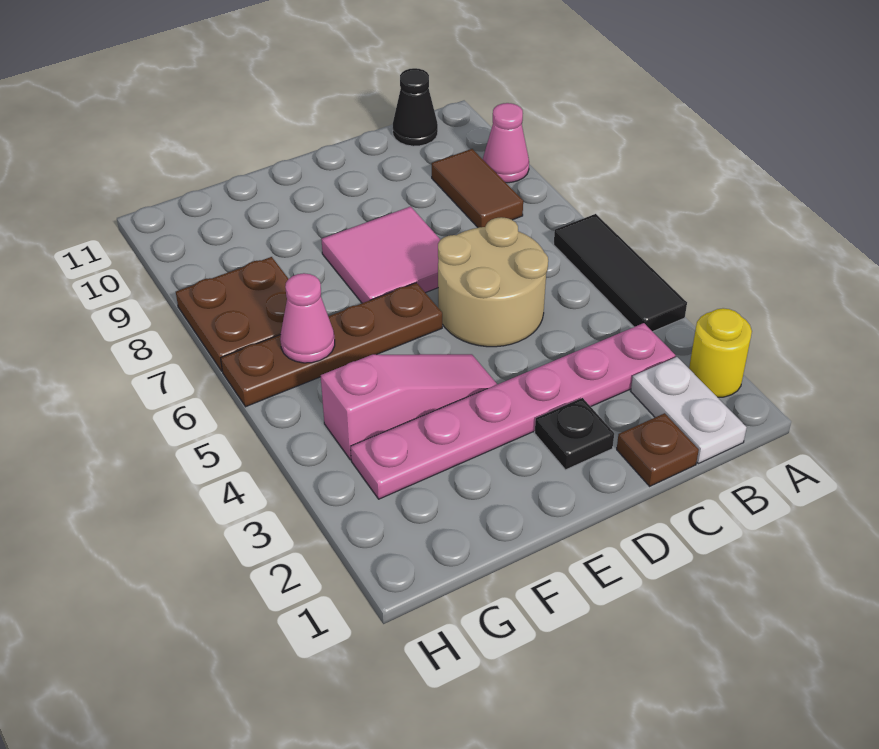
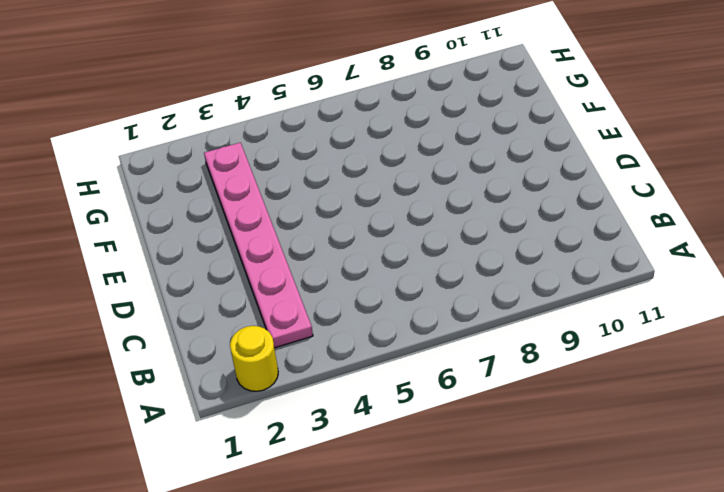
none -> black tile A4:A6 level 1
none -> pink cone A9 level 1
none -> white plate B1:B2 level 1

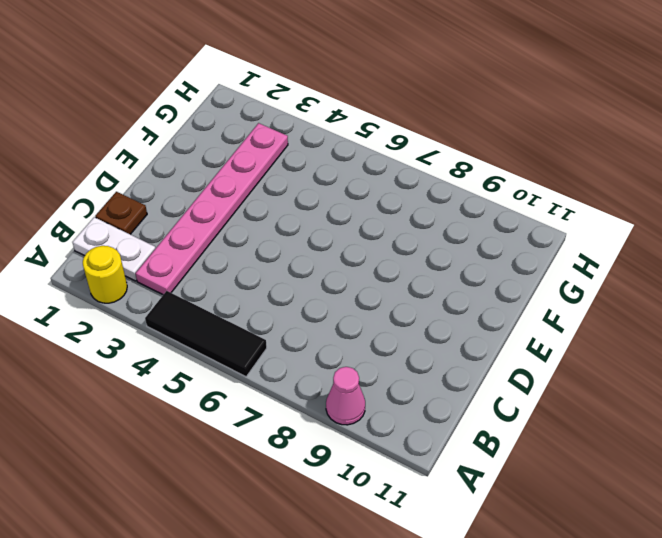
none -> brown tile B8:B9 level 1
none -> black cone B11 level 1
none -> tan round brick C5:D6 level 1

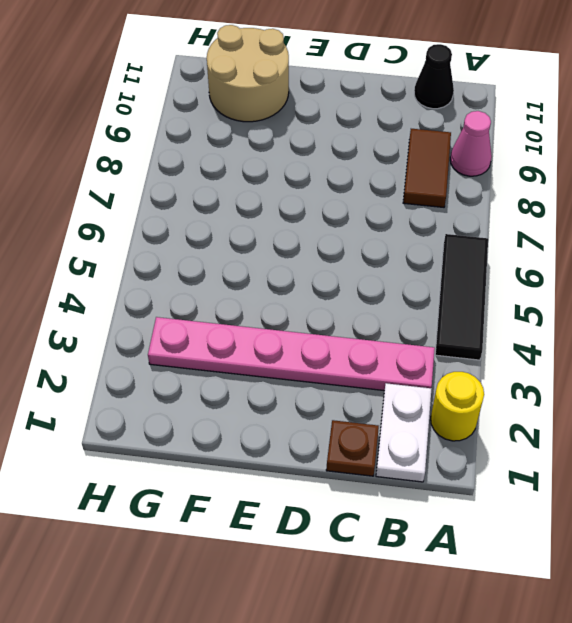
tan round brick F10:G11 level 1 -> tan round brick C5:D6 level 1
none -> black plate D2 level 1
none -> pink tile D7:E8 level 1
none -> pink slope E4:G4 level 1 top G

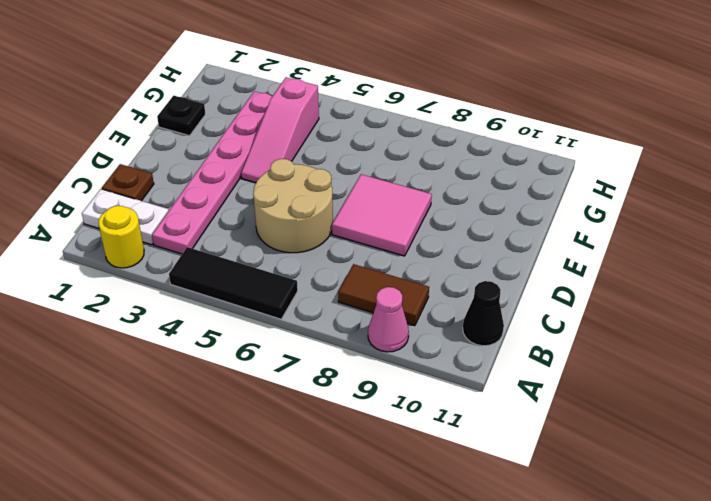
black plate F1 level 1 -> black plate D2 level 1
none -> brown plate E6:H6 level 1
none -> brown plate G7:H8 level 1
none -> pink cone G6 level 2

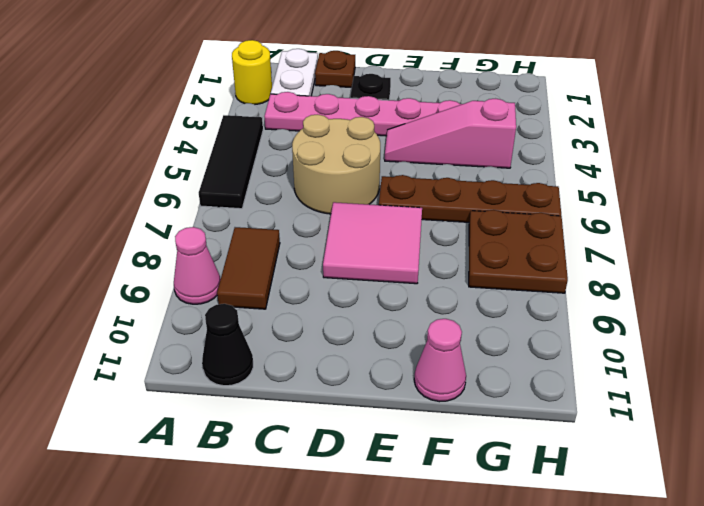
pink cone F11 level 1 -> pink cone G6 level 2

